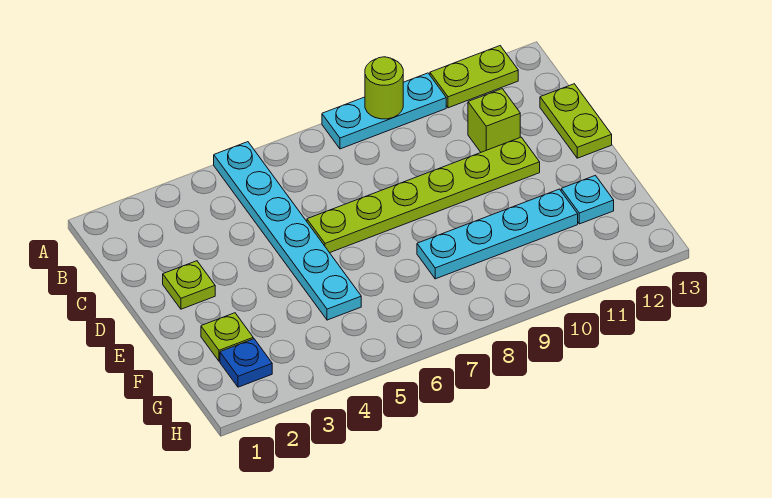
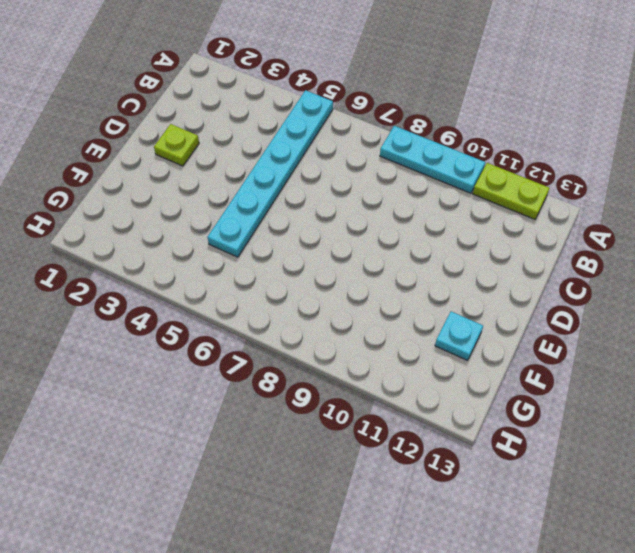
none -> lime brick C11 level 1
none -> lime plate C13:D13 level 1
none -> lime plate D6:D11 level 1

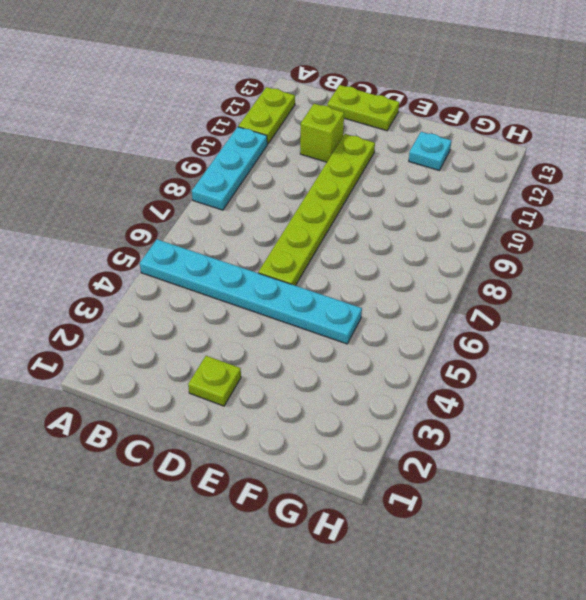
none -> lime plate F2 level 1
none -> cyan plate F8:F11 level 1
none -> blue plate G2 level 1

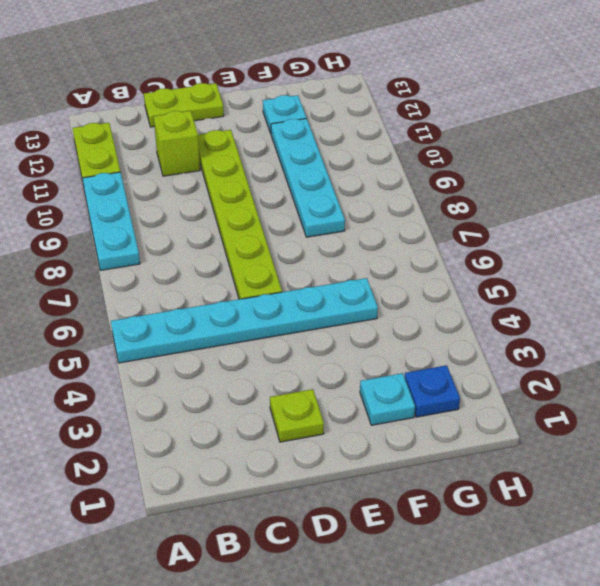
cyan plate F2 level 1 -> lime plate F2 level 1
none -> lime round brick A9 level 2

